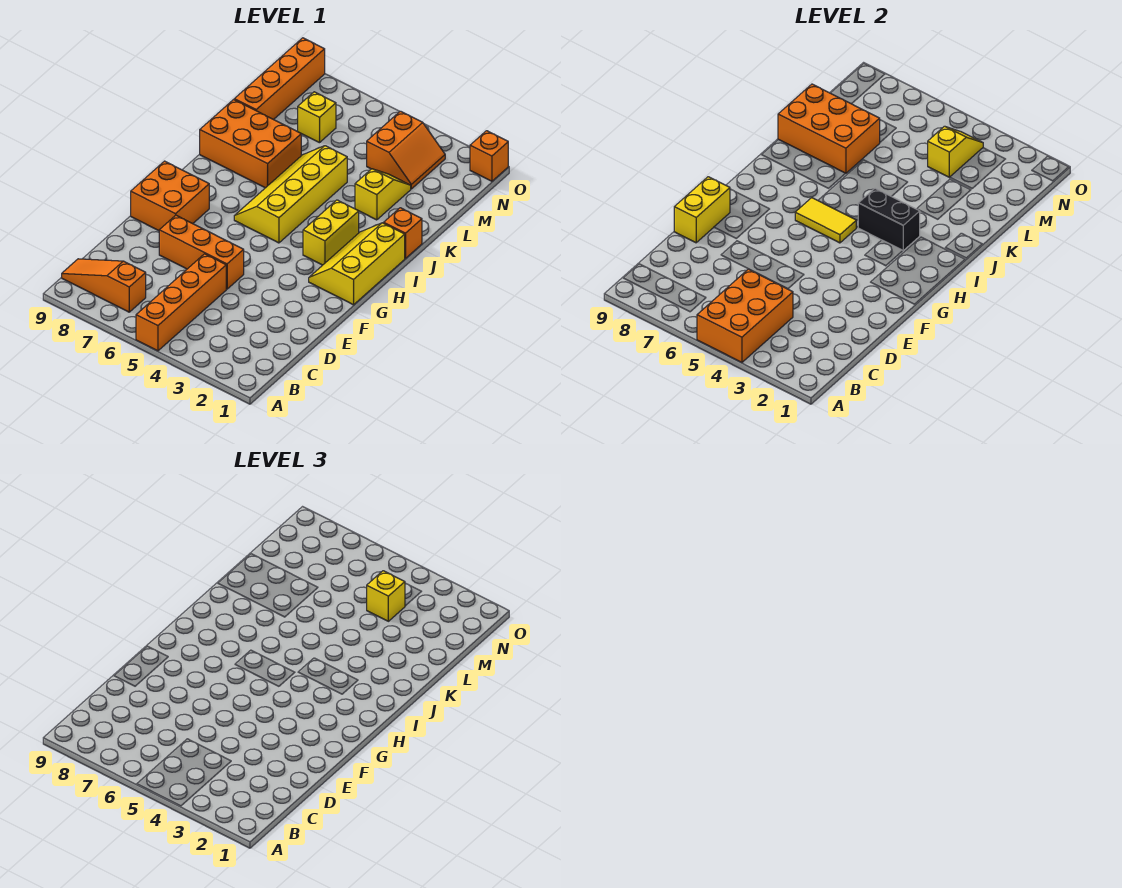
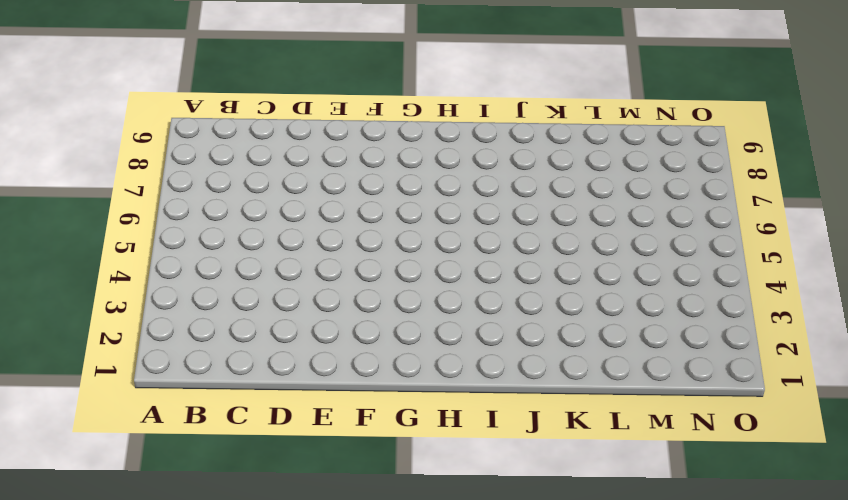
none -> orange brick A5:D5 level 1
none -> orange slope B7:B9 level 1 top 7
none -> orange brick E5:E7 level 1

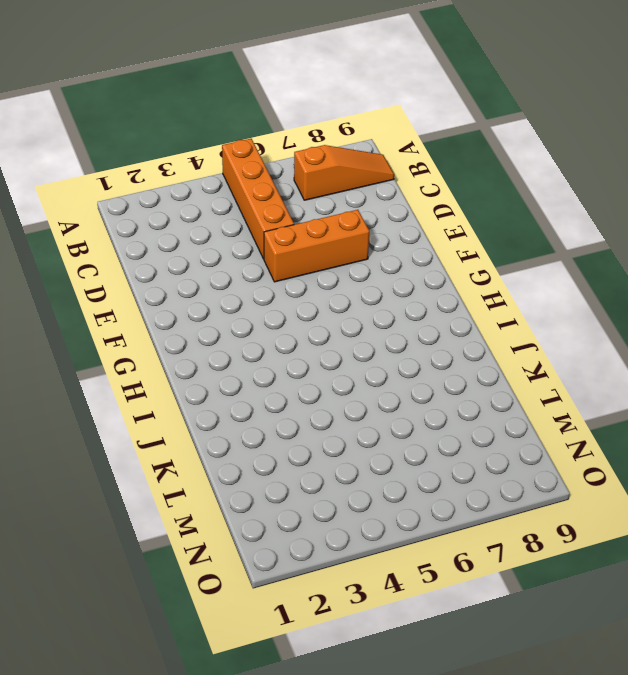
none -> orange brick F8:G9 level 1
none -> yellow slope G1:I2 level 1 top 1
none -> yellow brick H3:I3 level 1

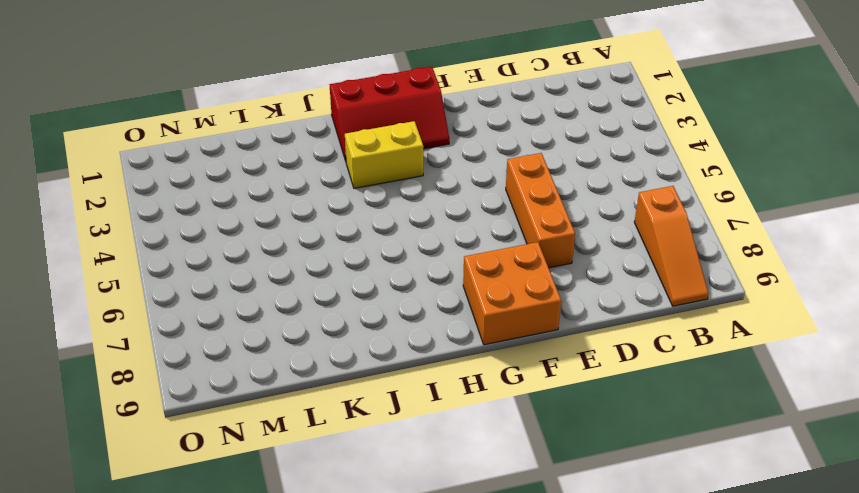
red slope G1:I2 level 1 top 1 -> yellow slope G1:I2 level 1 top 1
none -> orange brick A5:D5 level 1
none -> yellow slope H5:K6 level 1 top 5
none -> orange brick J1 level 1

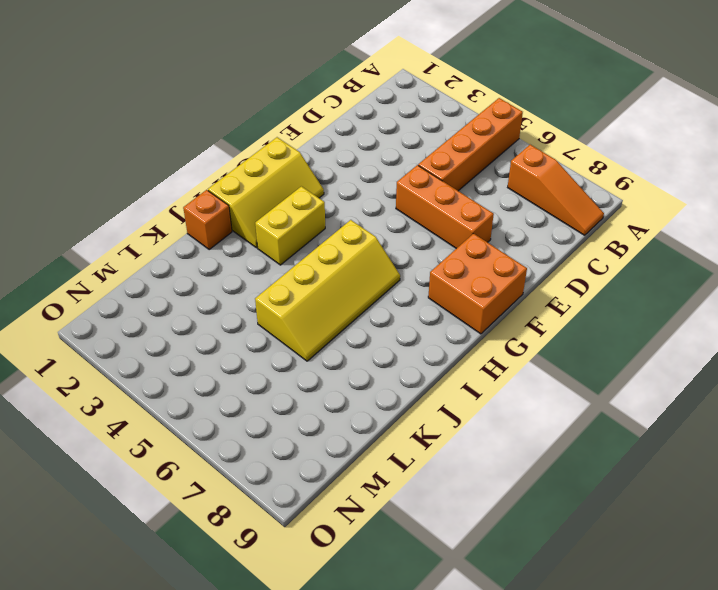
none -> orange brick J7:K9 level 1
none -> yellow slope K3:L3 level 1 top K
none -> orange brick L9:O9 level 1

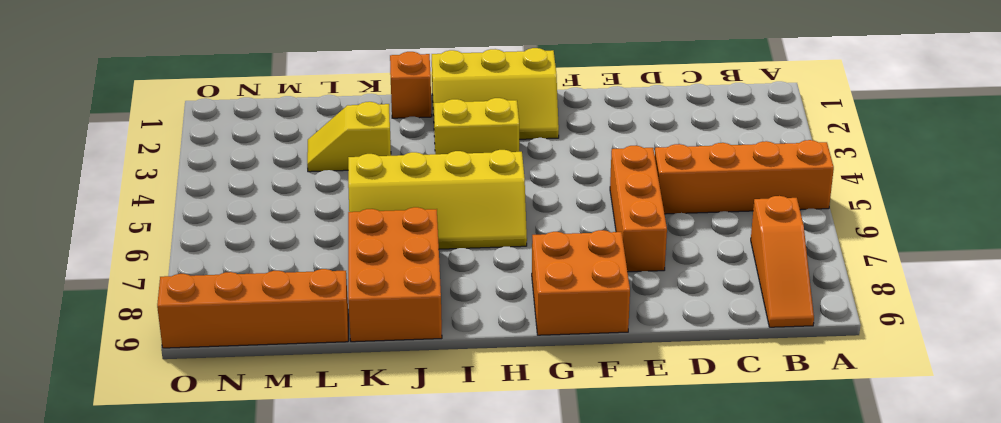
none -> orange slope M3:N4 level 1 top 4
none -> yellow brick M7 level 1
none -> orange brick O1 level 1

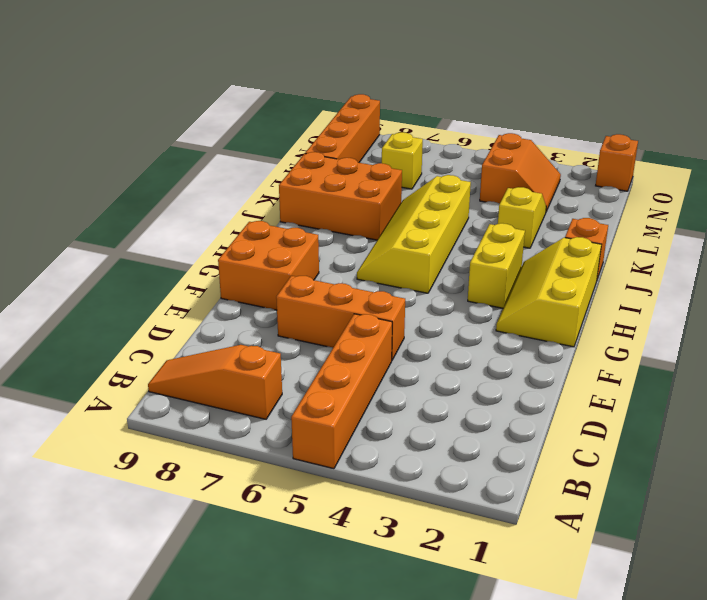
none -> orange brick A4:C5 level 2
none -> yellow brick E9:F9 level 2
none -> yellow tile H5:H6 level 2

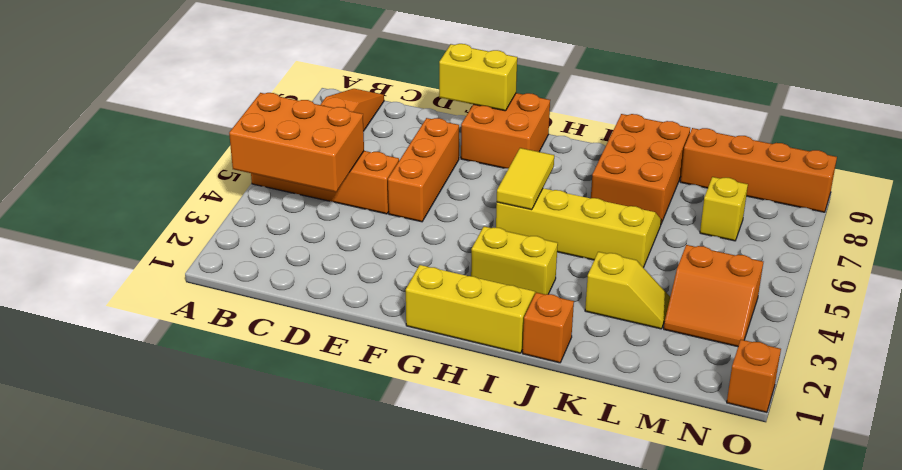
none -> black brick I3:I4 level 2
none -> orange brick K7:L9 level 2
none -> yellow slope M4:N4 level 2 top M

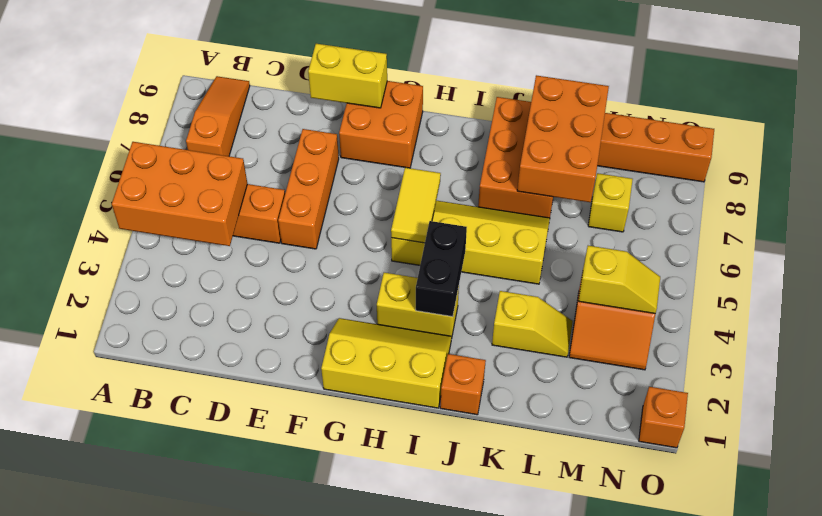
none -> yellow brick M4 level 3

